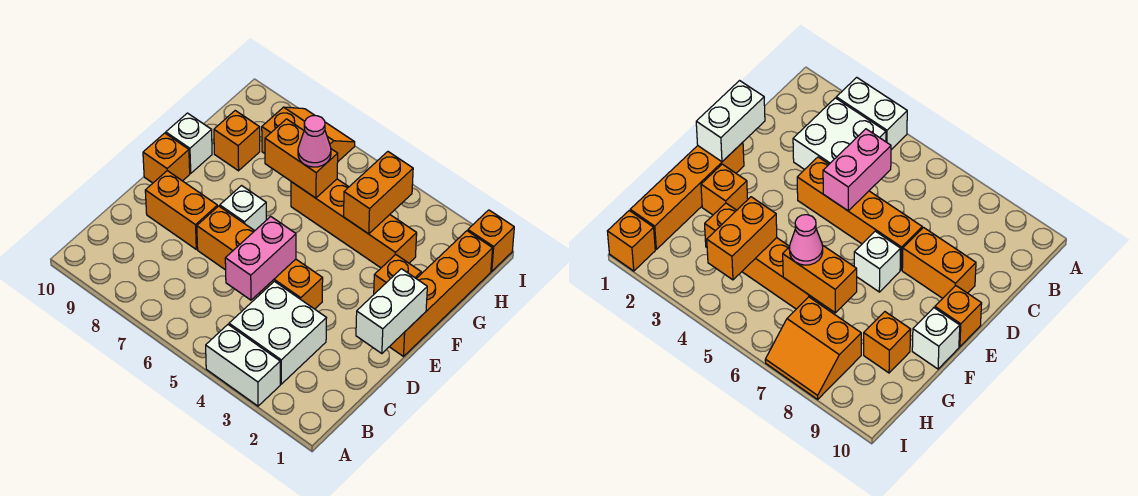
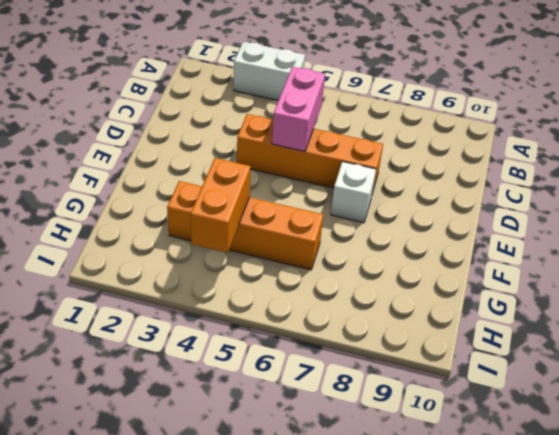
none -> white brick B3:C4 level 1
none -> orange brick D8:D9 level 1
none -> orange brick E1:H1 level 1

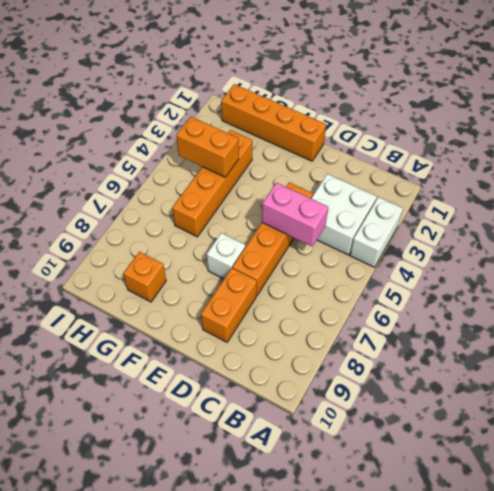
none -> orange brick E10 level 1
none -> orange brick F2 level 1
none -> white brick F10 level 1

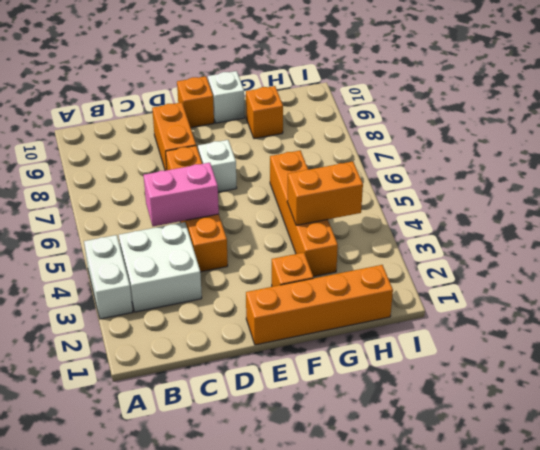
none -> orange slope H7:I8 level 1 top H
none -> orange brick I1 level 1
none -> white brick D1:E1 level 2

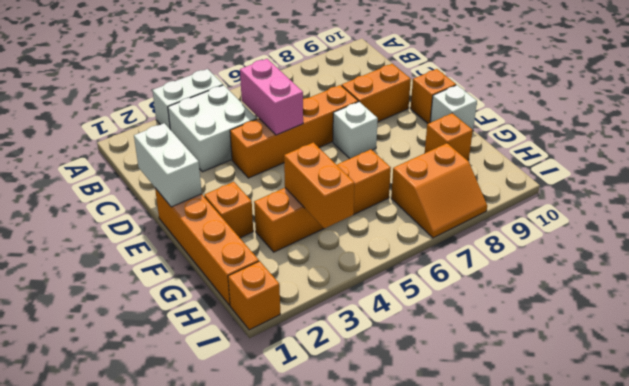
none -> orange brick G6:G7 level 2
none -> pink cone G6 level 3

